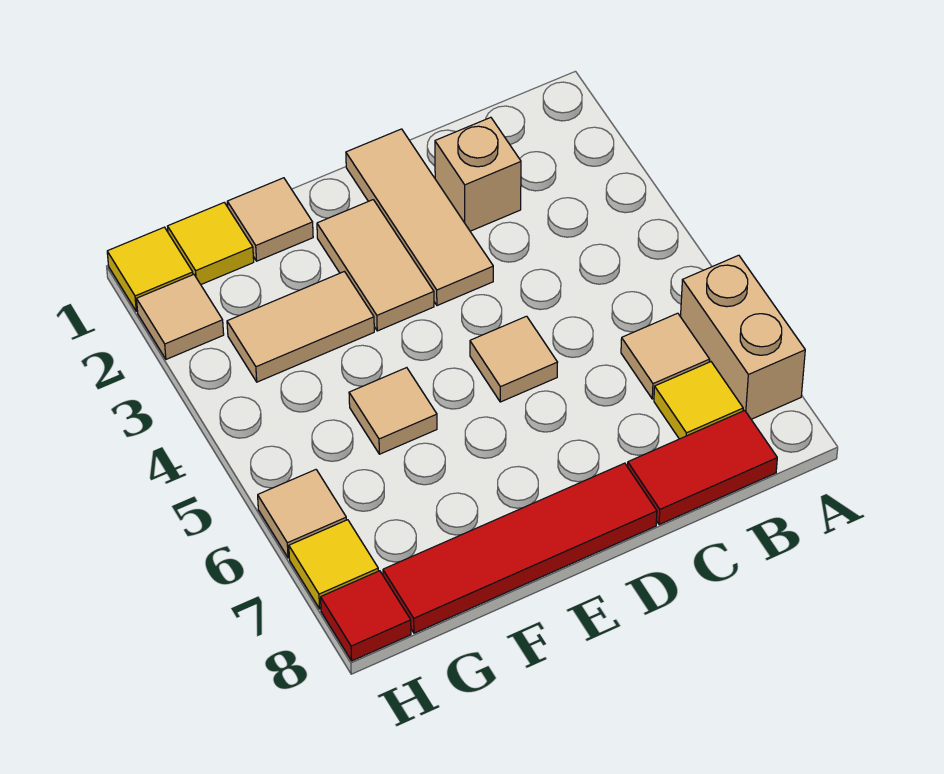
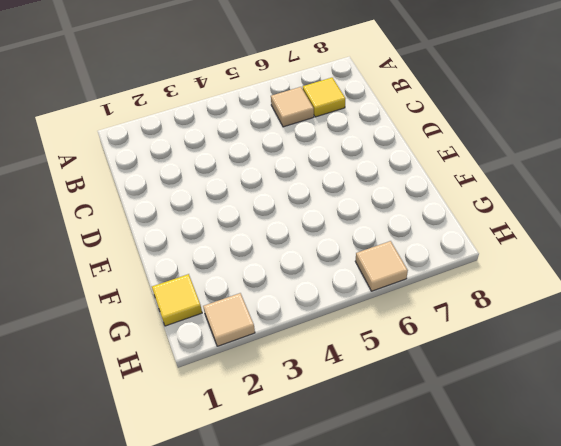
none -> tan brick A6:A7 level 1
none -> red tile B8:C8 level 1
none -> tan brick C2 level 1

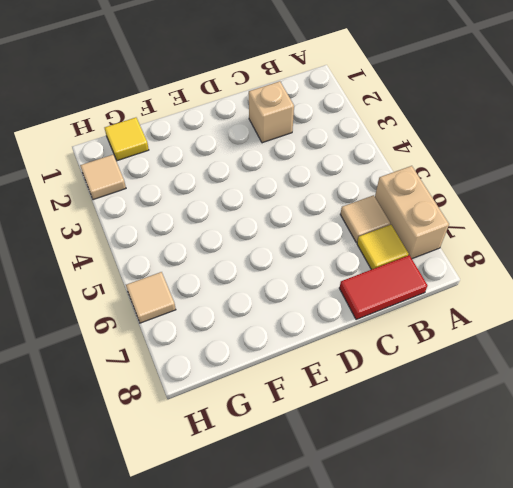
none -> tan tile D1:D3 level 1
none -> tan tile D5 level 1
none -> red tile D8:G8 level 1

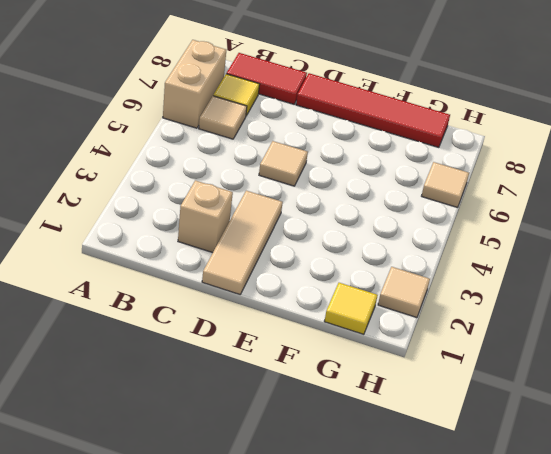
none -> tan tile E2:E3 level 1
none -> tan tile F1 level 1
none -> tan tile F3:G3 level 1

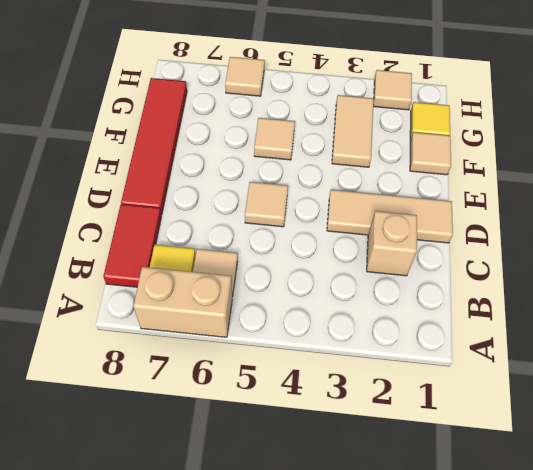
none -> tan tile E2:E3 level 1
none -> yellow tile H1 level 1
none -> yellow tile H7 level 1

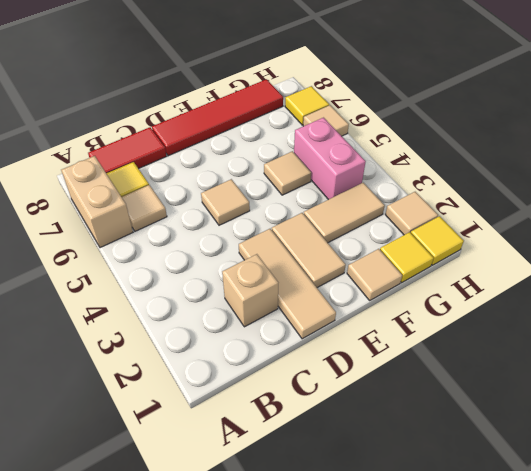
pink brick G4:G5 level 1 -> none
none -> red tile H8 level 1

